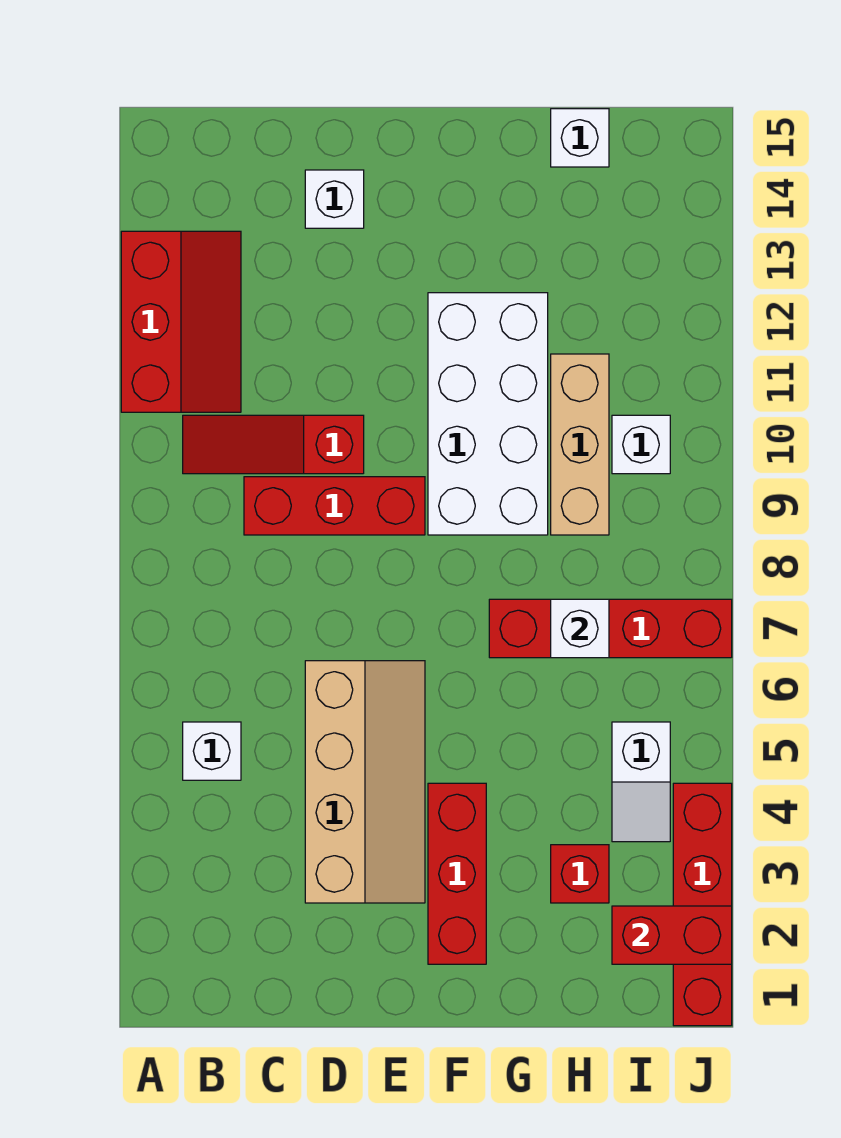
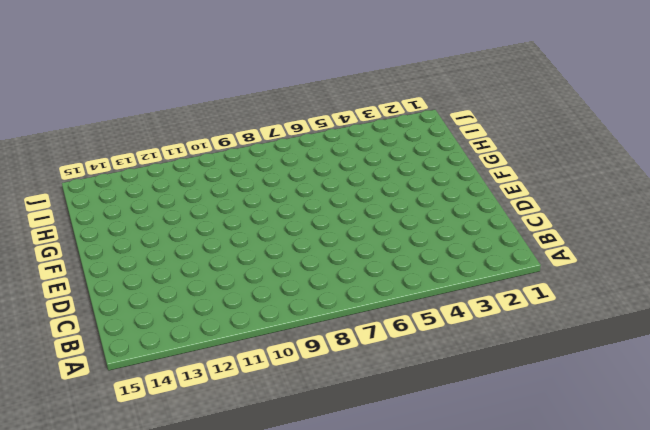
none -> red slope A11:B13 level 1 top A
none -> white brick B5 level 1
none -> red slope B10:D10 level 1 top D

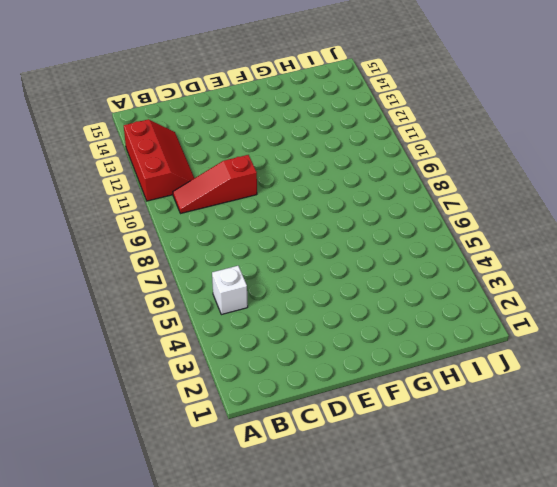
none -> red brick C9:E9 level 1
none -> tan slope D3:E6 level 1 top D
none -> white brick D14 level 1

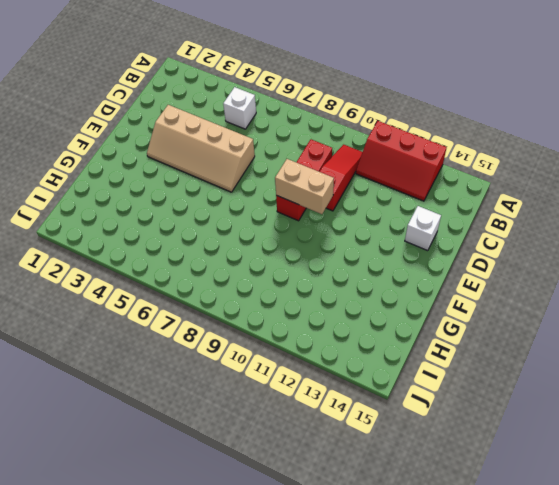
tan brick E9:E10 level 2 -> none
none -> red brick F2:F4 level 1
none -> white brick F9:G12 level 1
none -> red brick G7:J7 level 1

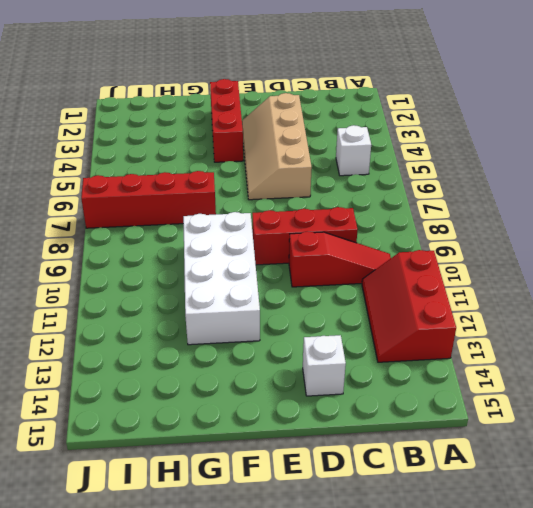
none -> red brick H3 level 1
none -> tan brick H9:H11 level 1
none -> white brick H15 level 1

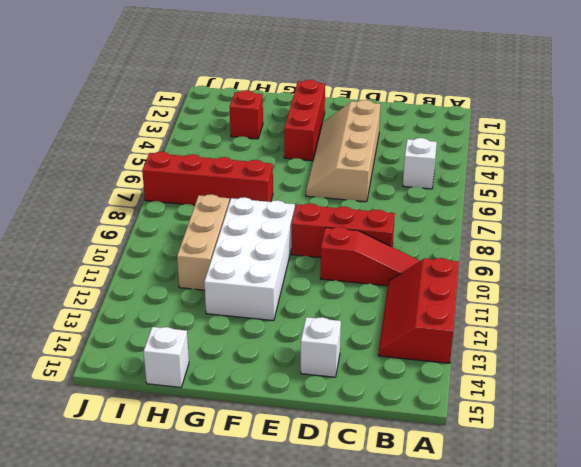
none -> white slope I4:I5 level 1 top 5
none -> white brick I10 level 1
none -> red brick J1:J4 level 1

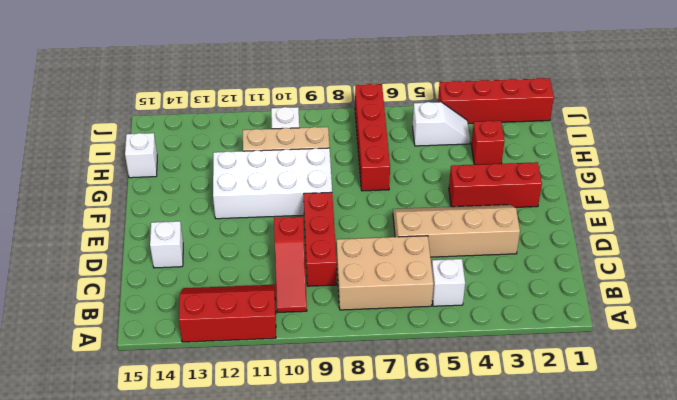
tan brick B6:C8 level 1 -> none
none -> white brick H7 level 2
none -> red brick I2:J2 level 2

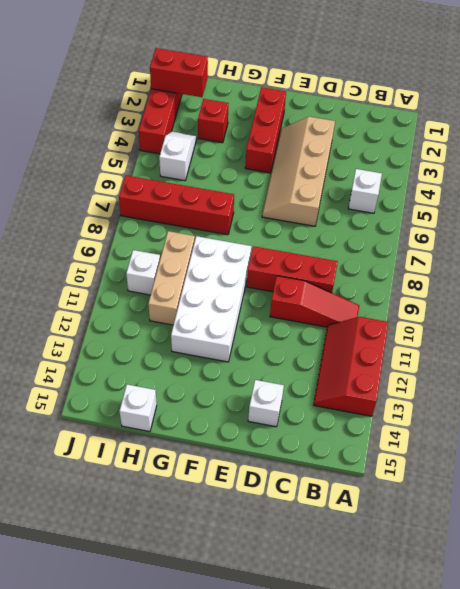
none -> white brick H7 level 2

